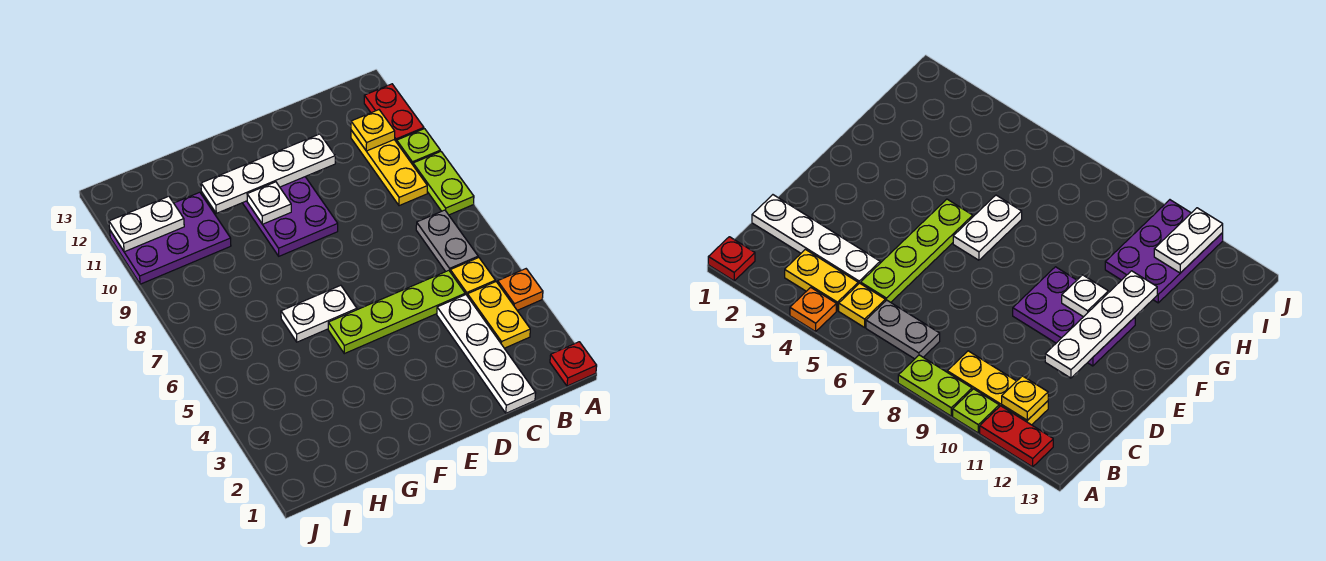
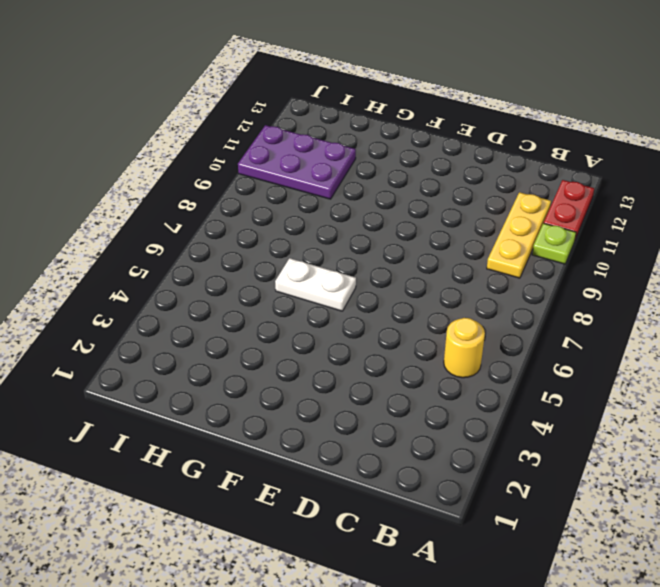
yellow round brick B5 level 1 -> yellow plate B5 level 1
none -> red plate A1 level 1
none -> orange plate A4 level 1
none -> lime plate A8:A9 level 1

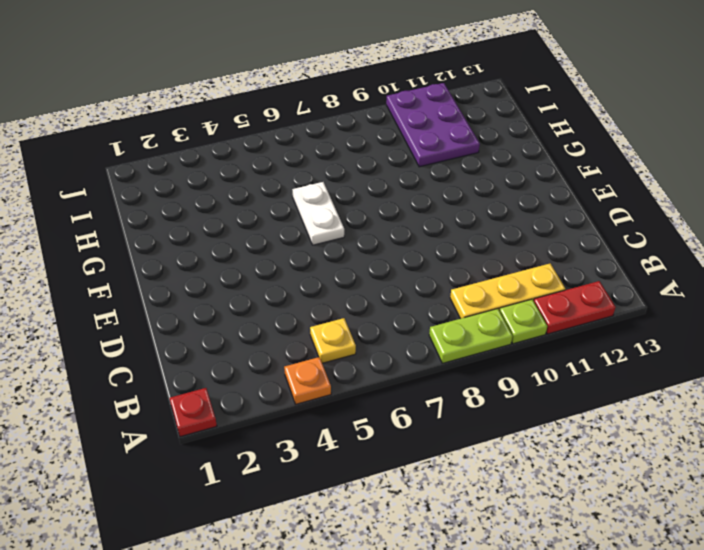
none -> yellow plate B3:B4 level 1
none -> grey plate B6:B7 level 1
none -> white plate C1:C4 level 1

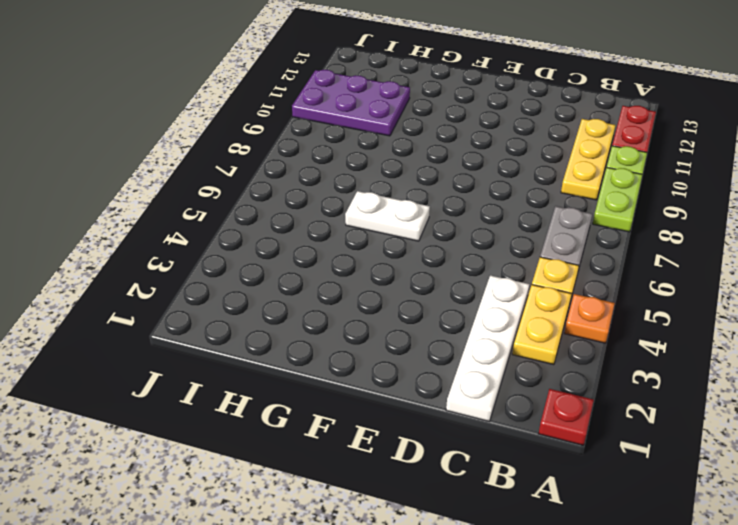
none -> lime plate C5:F5 level 1
none -> purple plate E9:F11 level 1
none -> yellow plate B11 level 2

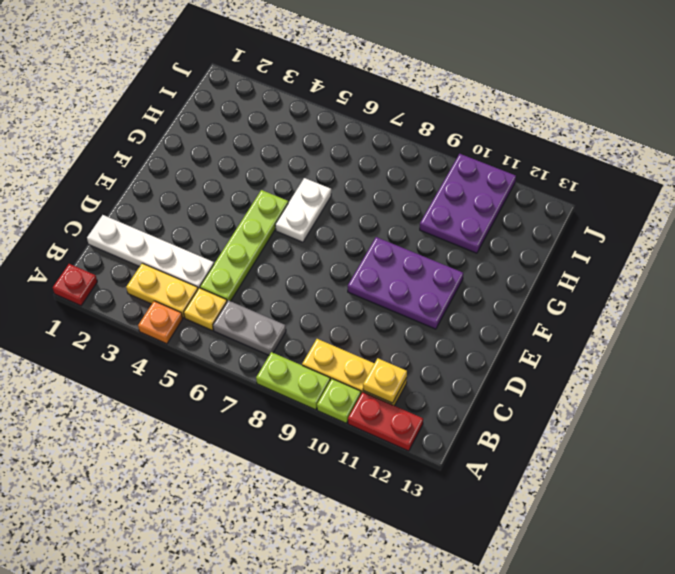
none -> white plate D11:G11 level 2
none -> white plate F10 level 2
none -> white plate I11:J11 level 2

